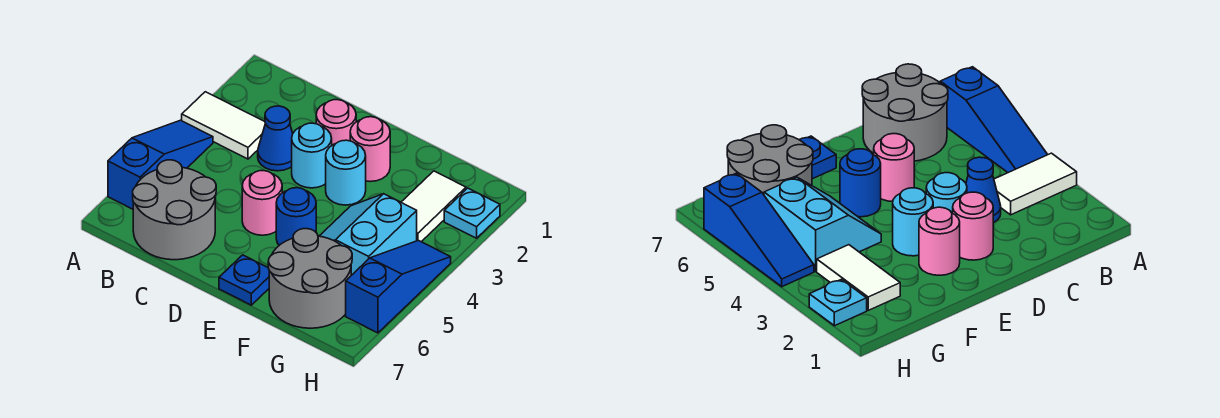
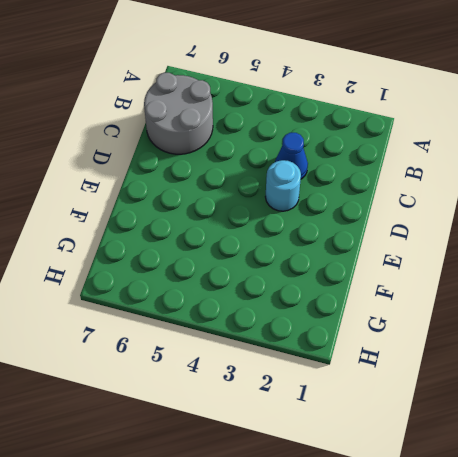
none -> white tile A3:B3 level 1
none -> blue slope A4:A6 level 1 top 6
none -> pink round brick D2 level 1

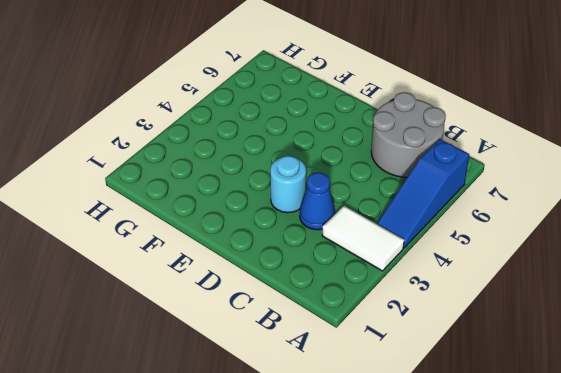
none -> pink round brick D2 level 1
none -> pink round brick D5 level 1
none -> pink round brick E2 level 1

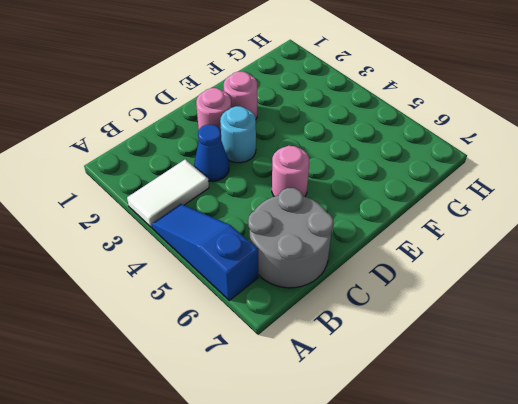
none -> cyan round brick E3 level 1
none -> blue round brick E5 level 1
none -> blue plate E7 level 1

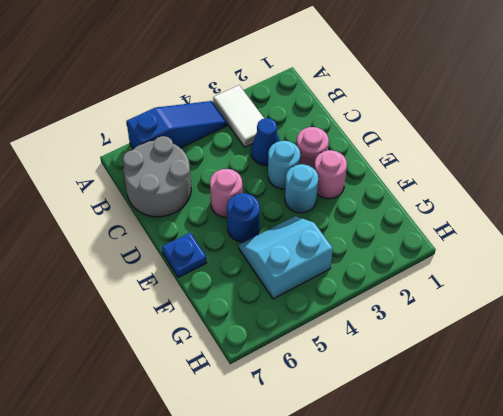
none -> grey round brick F6:G7 level 1
none -> white tile G2:G3 level 1
none -> cyan plate H2 level 1

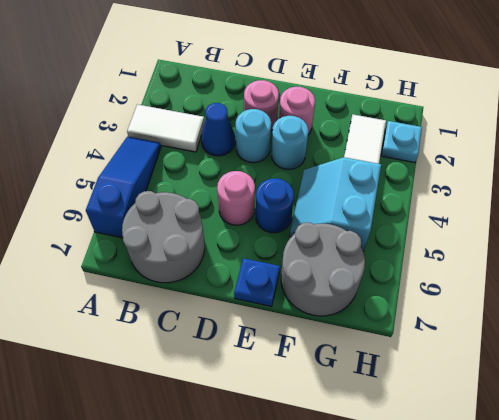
none -> blue slope H4:H6 level 1 top 6

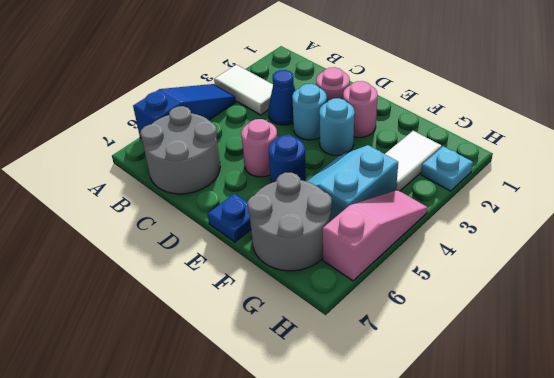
pink slope H4:H6 level 1 top 6 -> blue slope H4:H6 level 1 top 6

